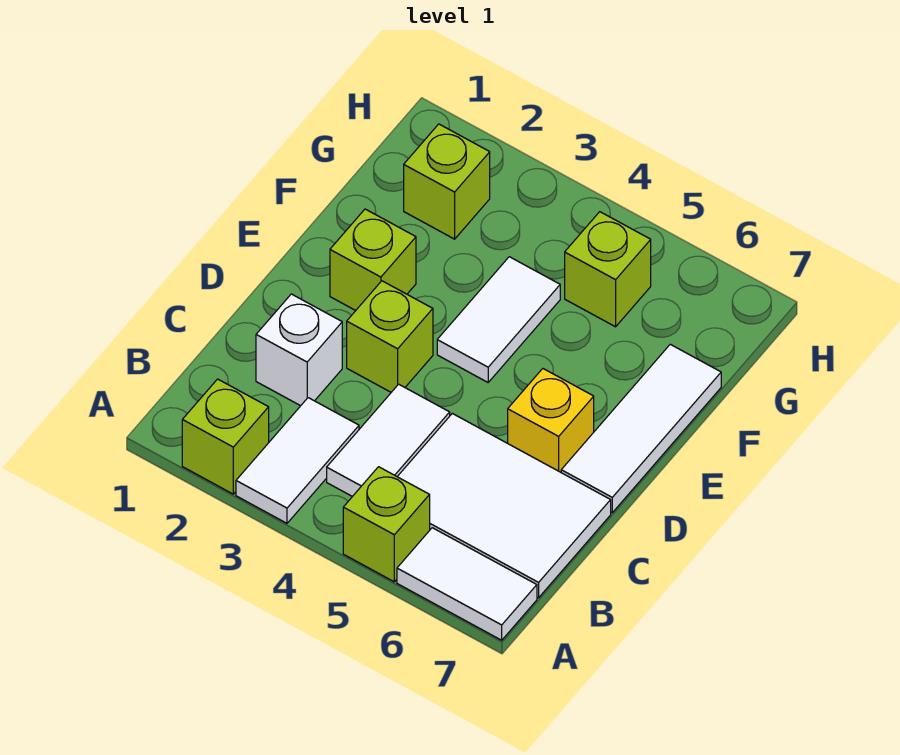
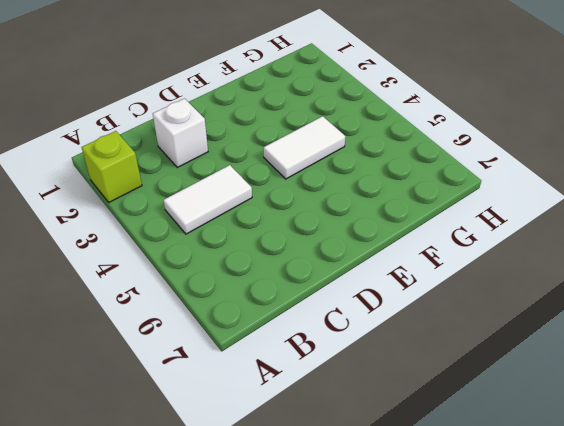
none -> white tile A3:B3 level 1
none -> lime brick A5 level 1
none -> white tile A6:A7 level 1

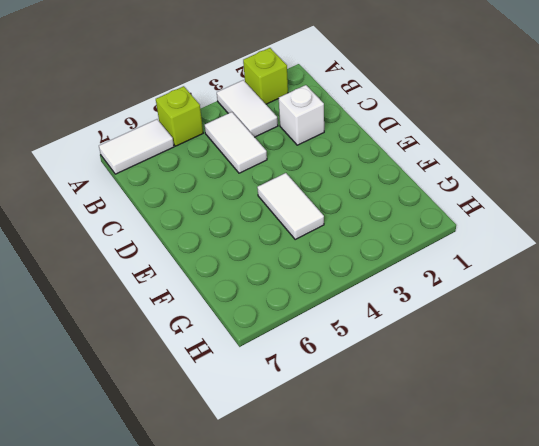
none -> white tile B5:C7 level 1
none -> lime brick D3 level 1
none -> yellow brick D6 level 1

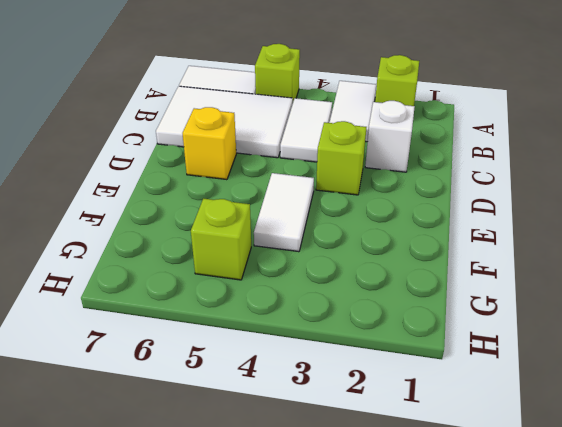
none -> white tile D7:F7 level 1
none -> lime brick E2 level 1
none -> lime brick G2 level 1

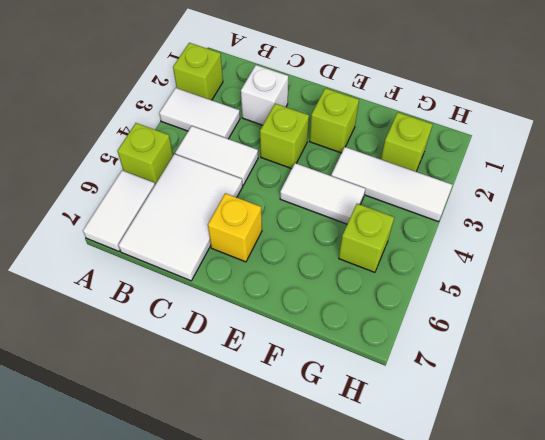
white tile F3:H3 level 1 -> white tile D7:F7 level 1

